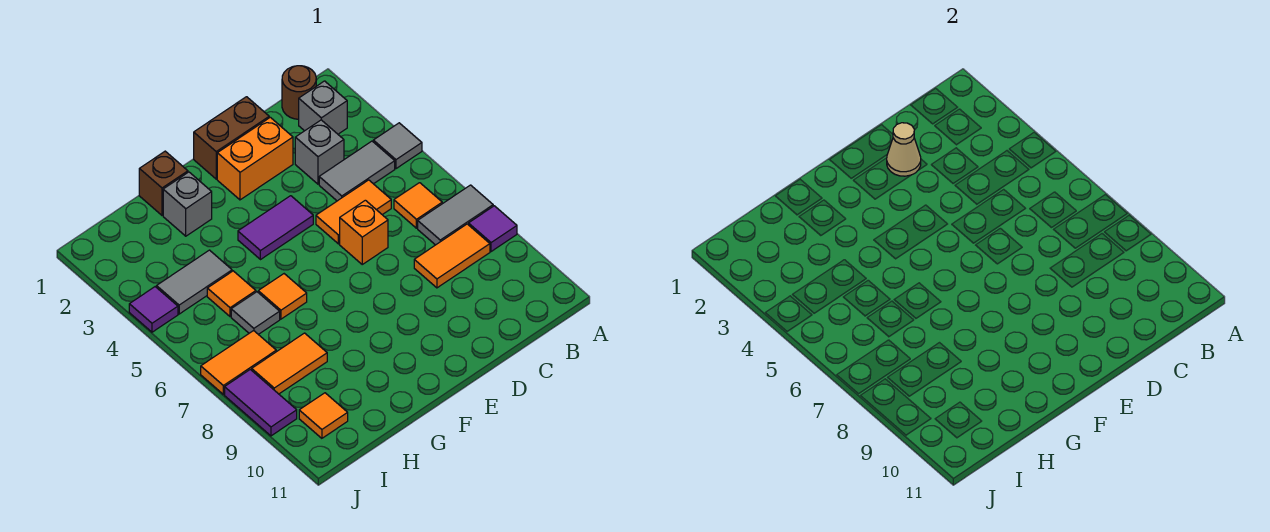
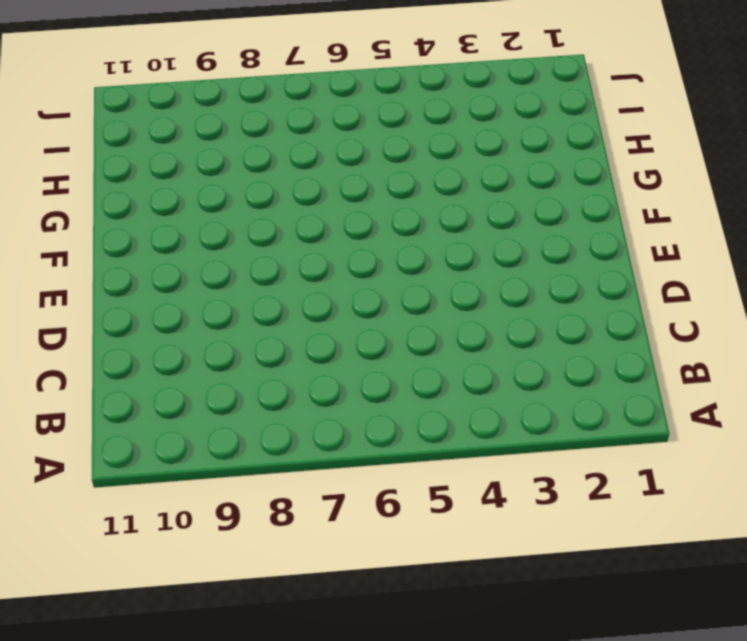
none -> grey tile A4 level 1
none -> grey tile A7:B7 level 1
none -> purple tile A8 level 1

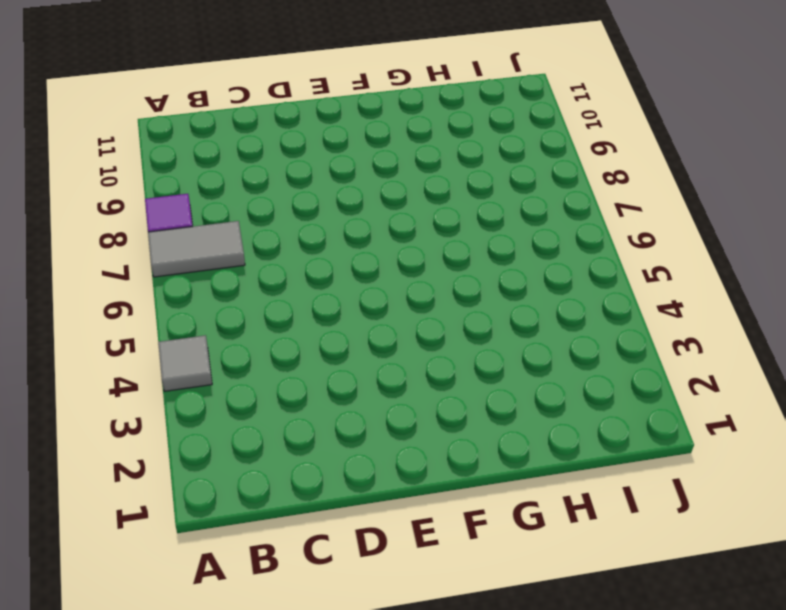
none -> brown round brick B1 level 1
none -> grey brick B2 level 1
none -> grey tile B4:C4 level 1

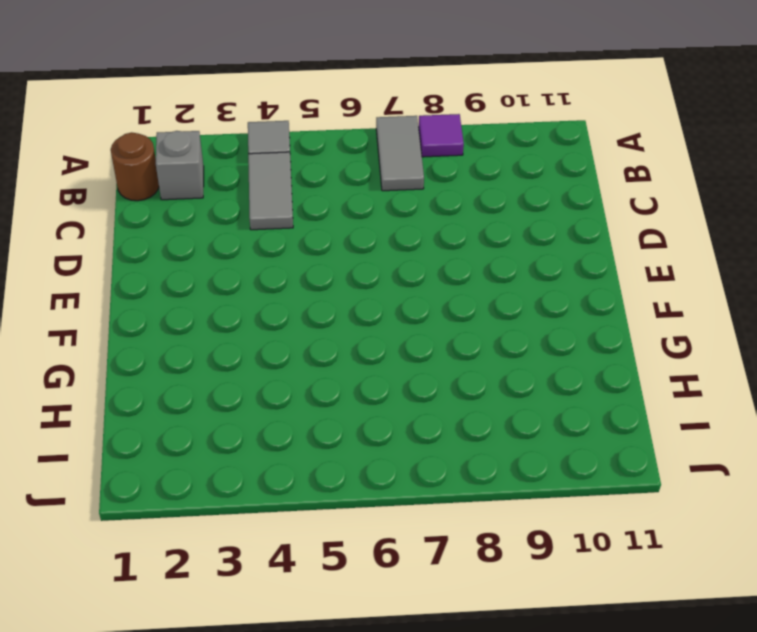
none -> orange tile B6 level 1
none -> orange tile B8:C8 level 1
none -> grey brick C3 level 1

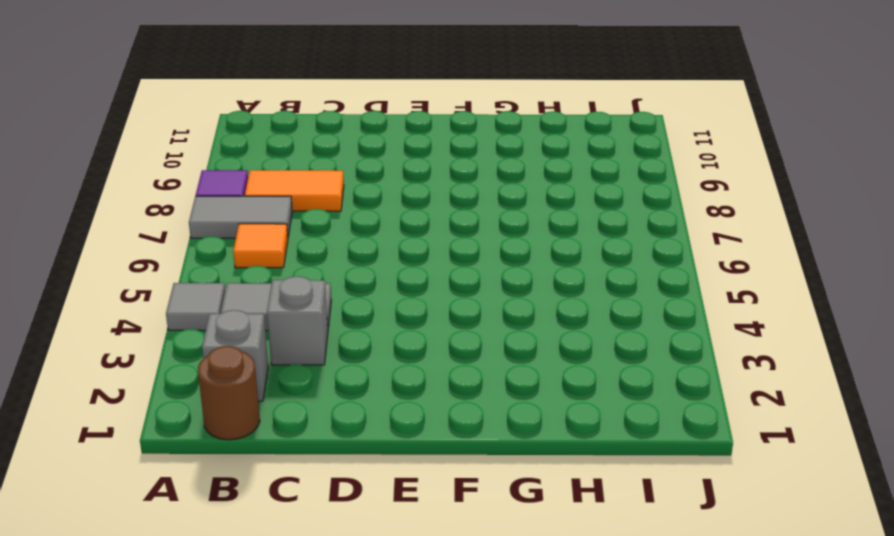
none -> orange tile C5:D5 level 1
none -> brown brick D1:E1 level 1
none -> orange brick D2:E2 level 1

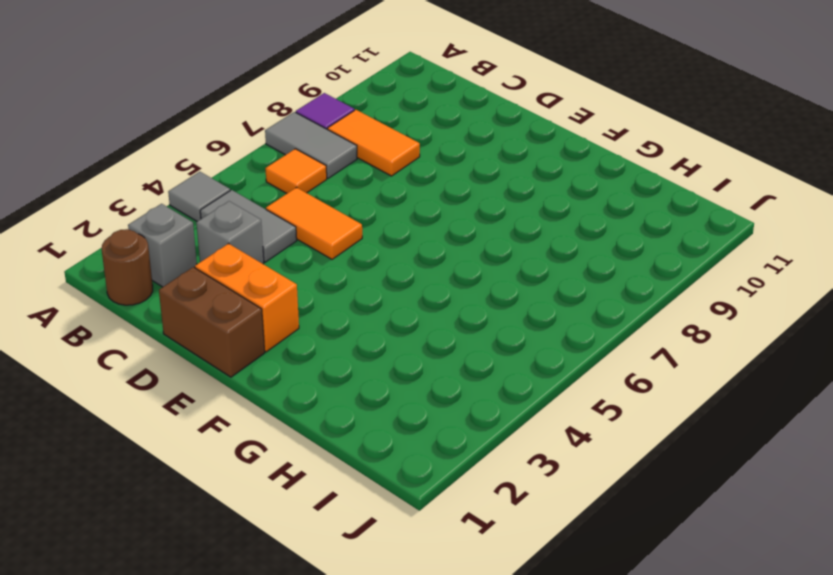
none -> orange brick D6 level 1
none -> purple tile E4:F4 level 1
none -> brown brick G1 level 1

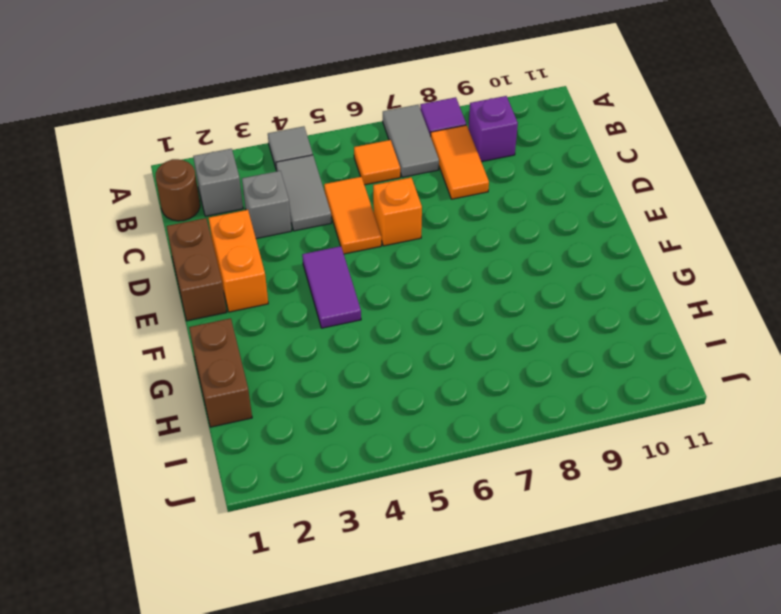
purple brick B9 level 1 -> none
brown brick G1:H1 level 1 -> brown brick G1 level 1
none -> grey brick G2 level 1
none -> orange tile G6 level 1
none -> grey tile H4:I4 level 1

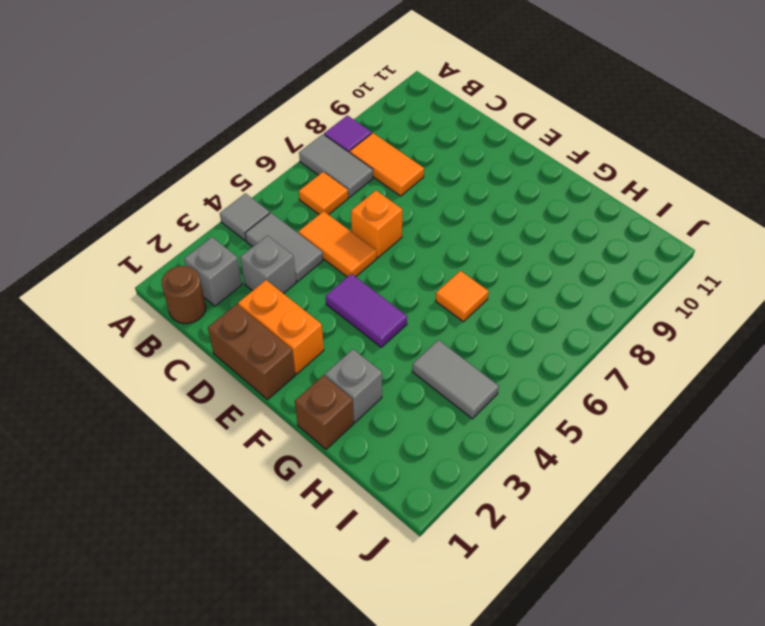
none -> orange tile H5 level 1
none -> grey tile H6 level 1
none -> orange tile H8:I8 level 1

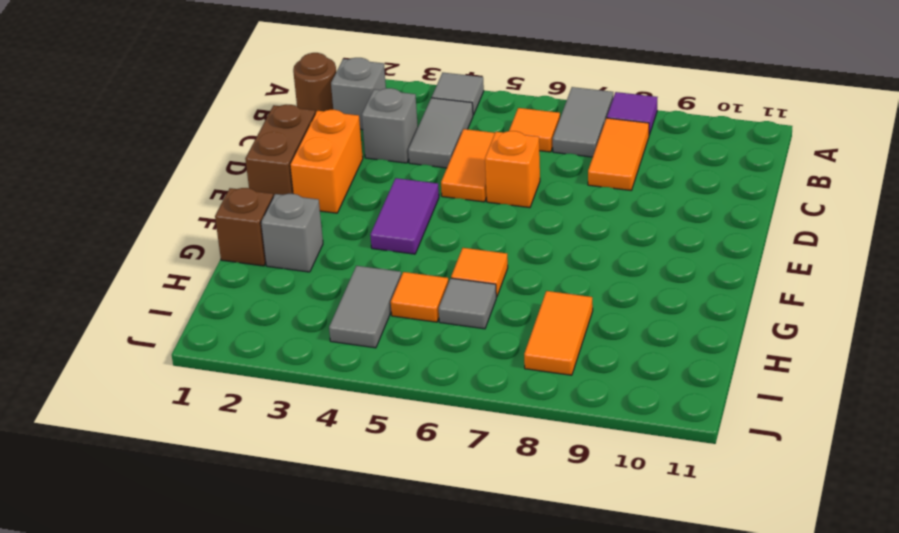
none -> orange tile I7:J7 level 1
none -> orange tile I10 level 1
none -> purple tile J4 level 1

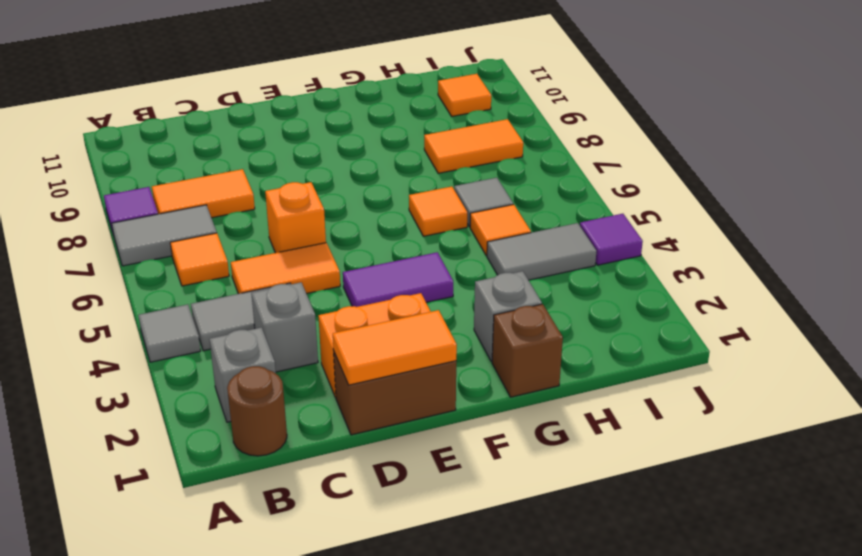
orange tile D1:E1 level 2 -> orange tile I7:J7 level 1
none -> purple tile J8:J9 level 1
none -> tan cone D2 level 2

